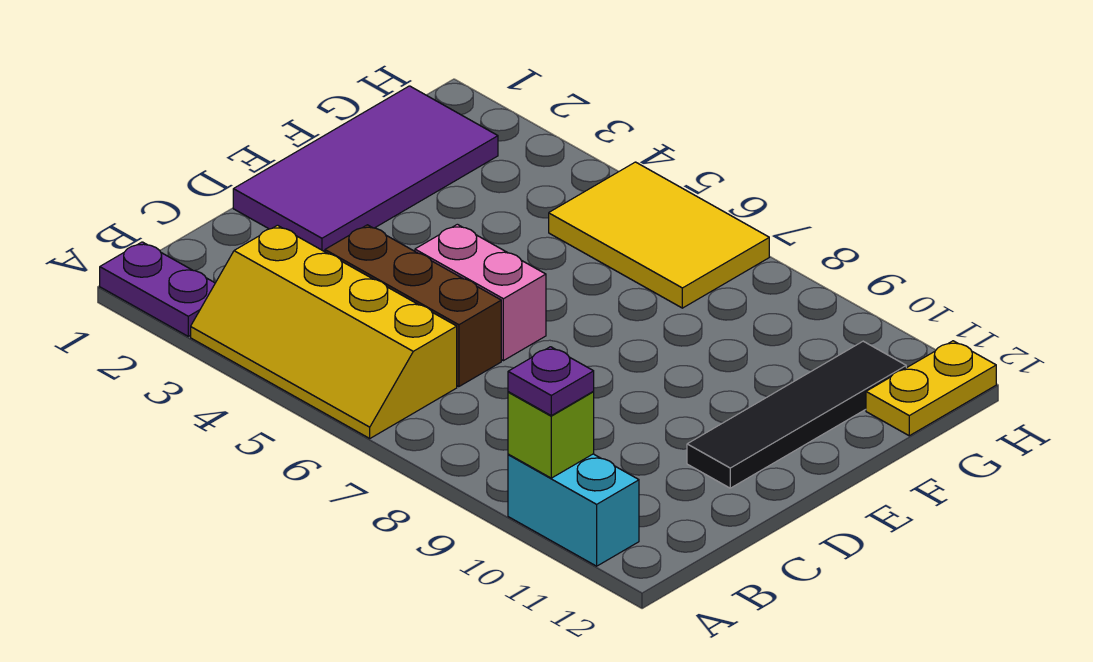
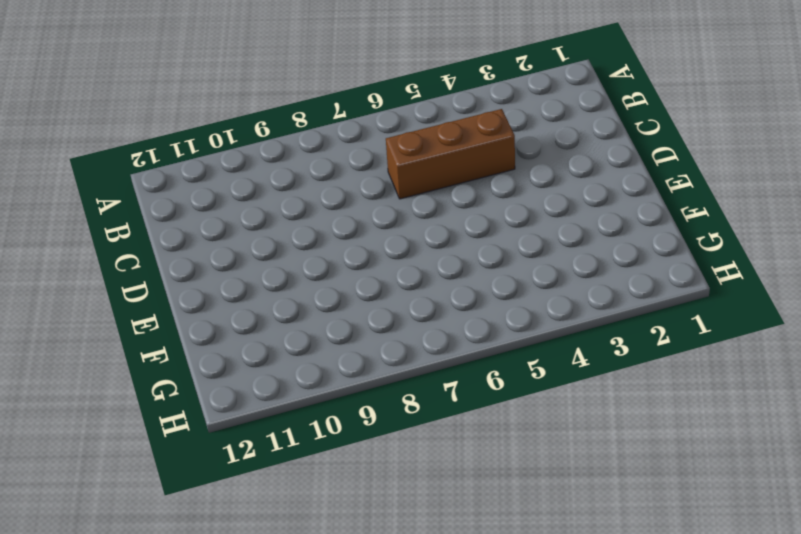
none -> purple plate A1:A2 level 1
none -> yellow slope A3:B6 level 1 top B

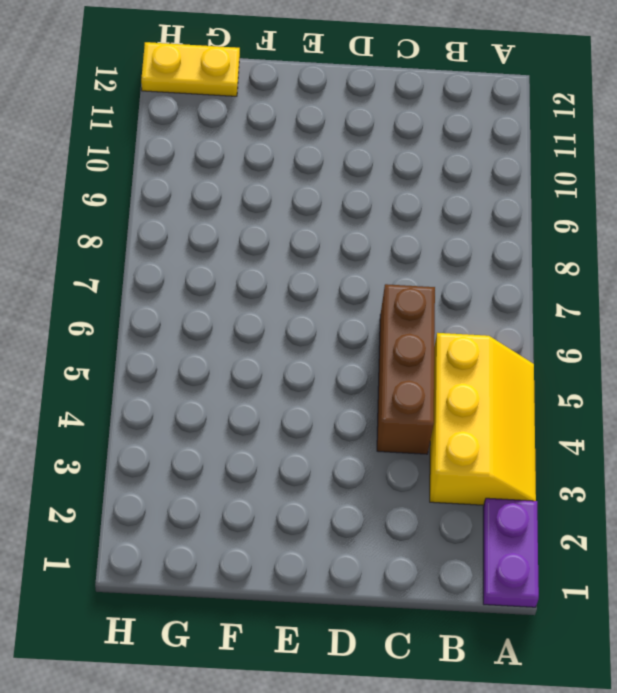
yellow slope A3:B5 level 1 top B -> yellow slope A3:B6 level 1 top B
none -> cyan brick A10:A11 level 1
none -> purple tile D1:G2 level 1

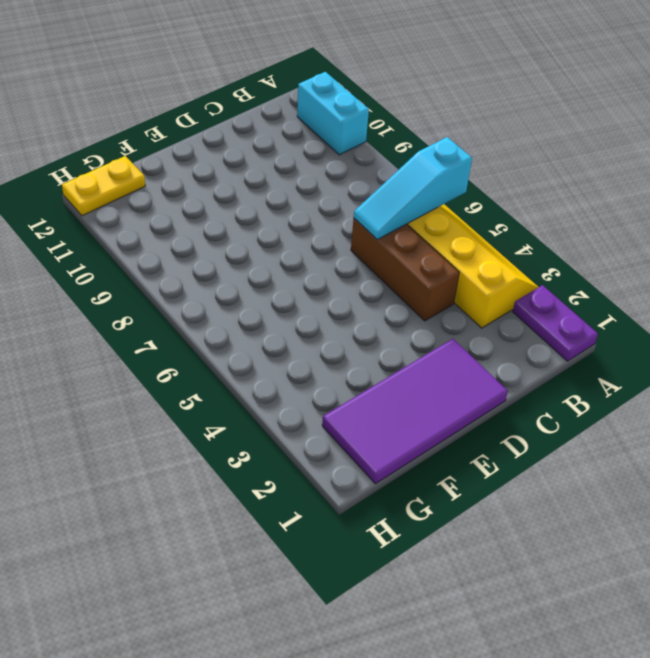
cyan slope A6:C6 level 2 top A -> none
none -> pink brick D5:D6 level 1
none -> black tile D11:G11 level 1

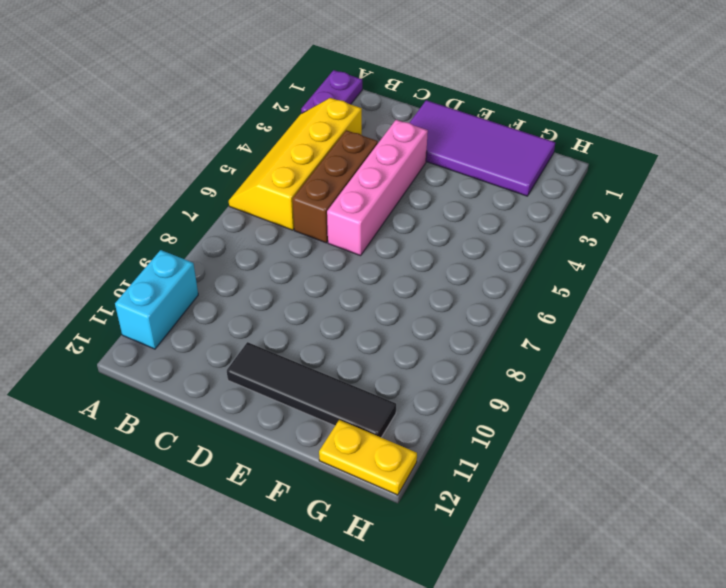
pink brick D3:D6 level 1 -> pink brick D5:D6 level 1
none -> yellow tile G5:H7 level 1
none -> lime brick A10 level 2

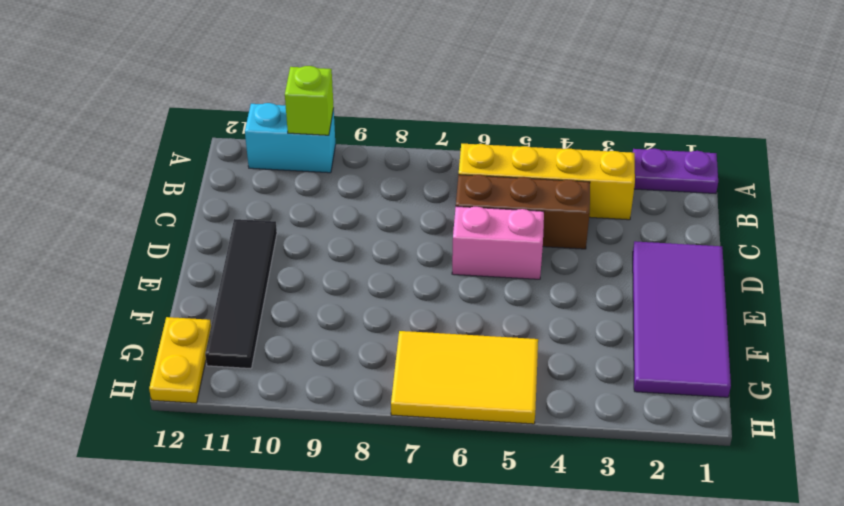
none -> purple plate A10 level 3

